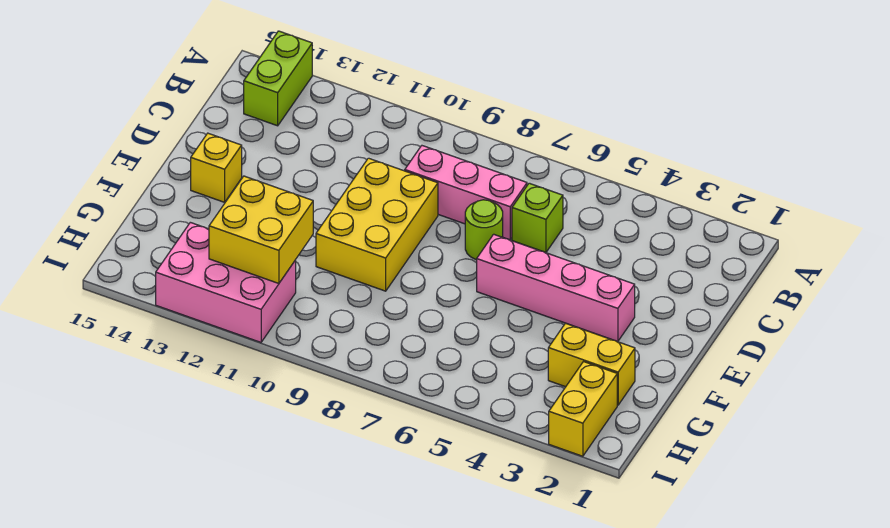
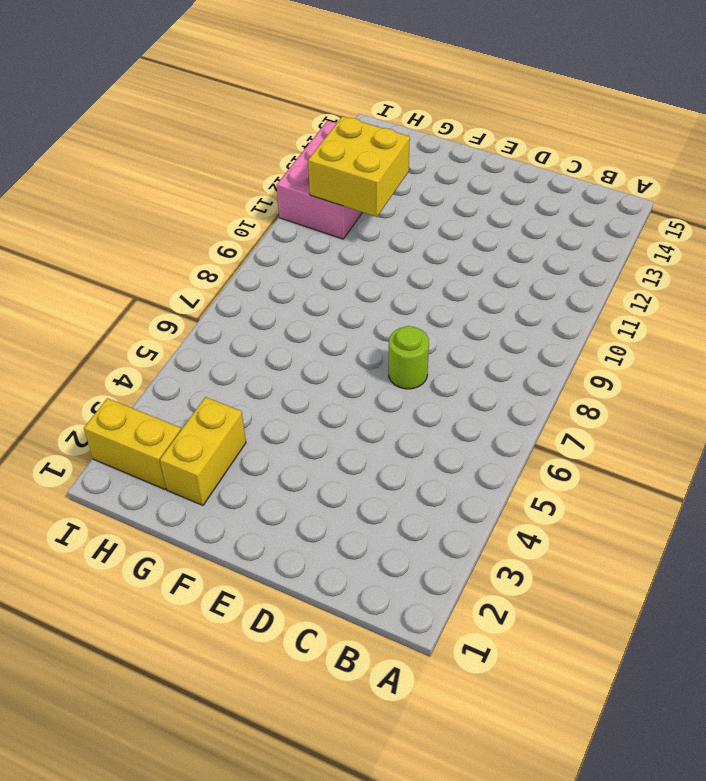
none -> lime brick A14:B14 level 1
none -> lime brick C6 level 1

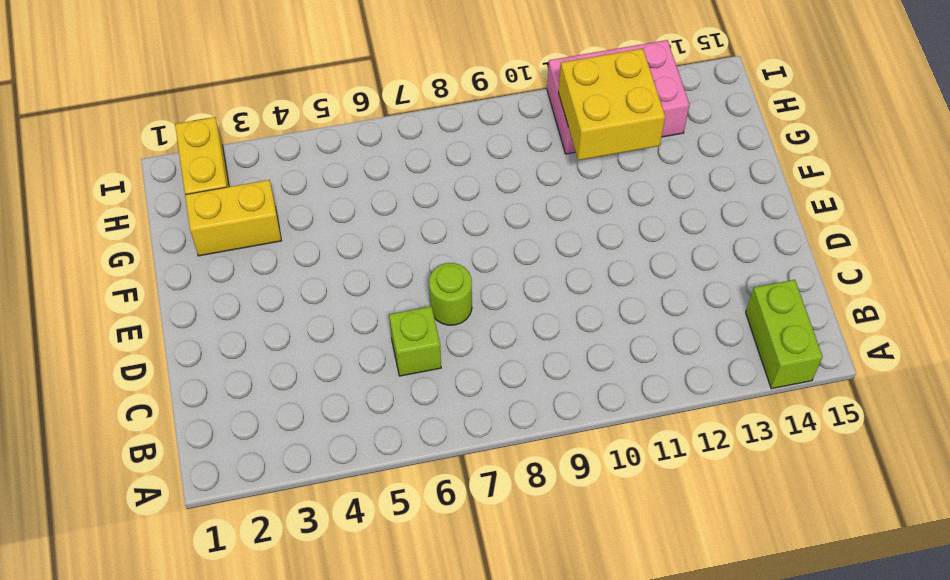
none -> pink brick C7:C9 level 1
none -> yellow brick D9:F10 level 1

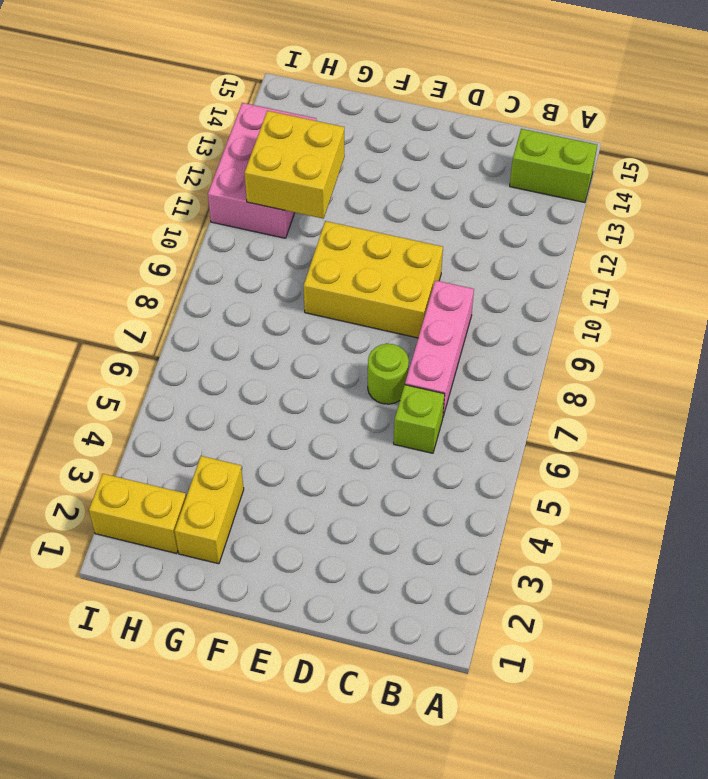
none -> pink brick E3:E6 level 1
none -> yellow brick E14 level 1

